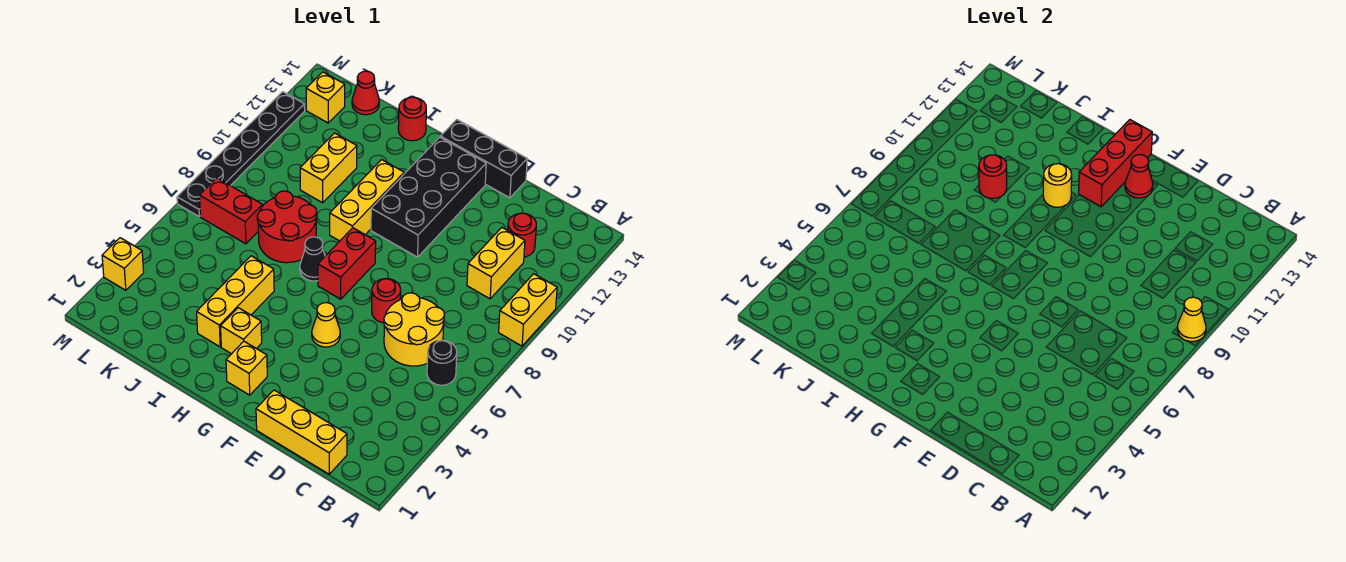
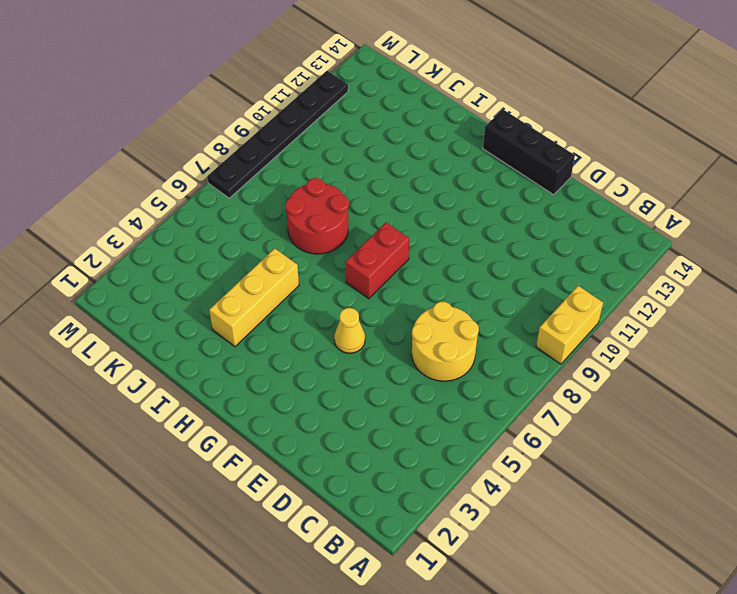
none -> black round brick B6 level 1
none -> yellow brick C1:E1 level 1
none -> yellow brick C10:C11 level 1

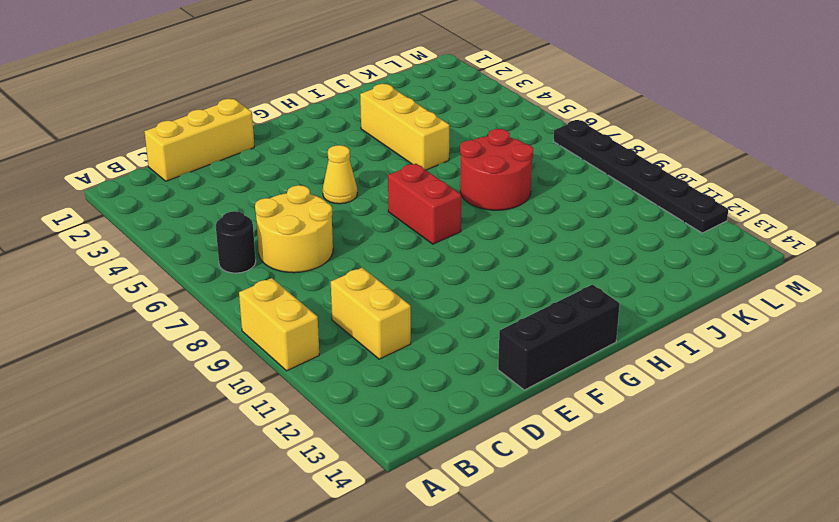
none -> red round brick C12 level 1
none -> red round brick E7 level 1
none -> black brick F10:G13 level 1

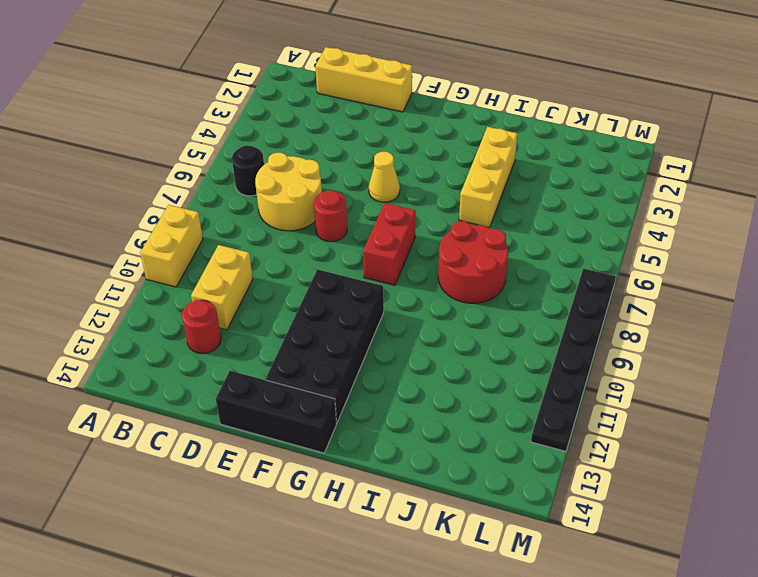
none -> yellow brick G2 level 1
none -> yellow brick H3 level 1
none -> black cone H7 level 1

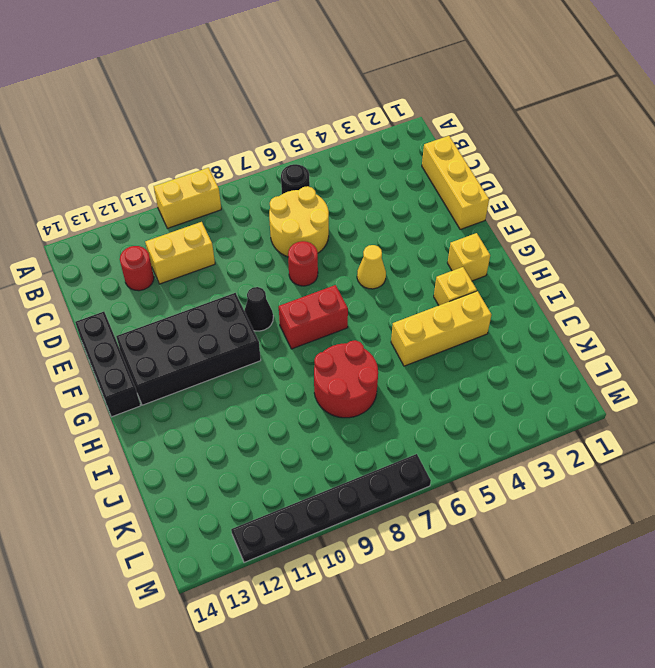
black cone F9 level 1 -> black cone H7 level 1
none -> yellow brick H9:H11 level 1
none -> red round brick I14 level 1
none -> yellow brick J10:J11 level 1

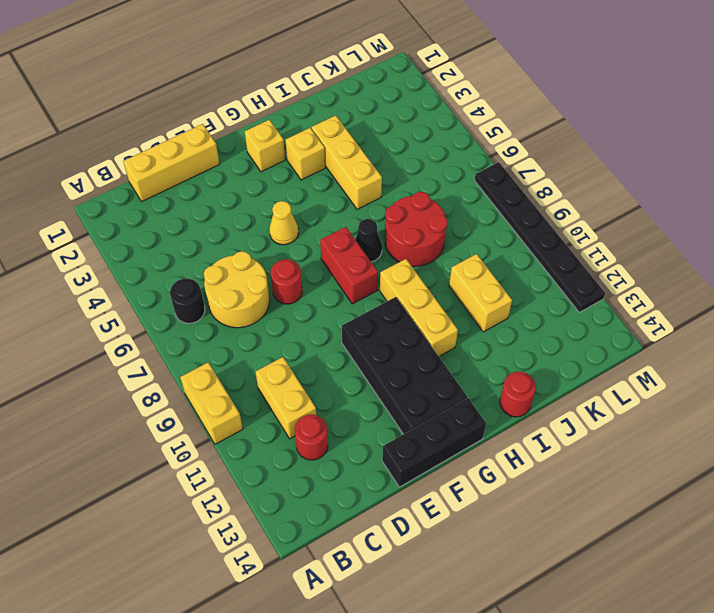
none -> red brick K7:L7 level 1
none -> red cone K14 level 1
none -> yellow brick L13 level 1

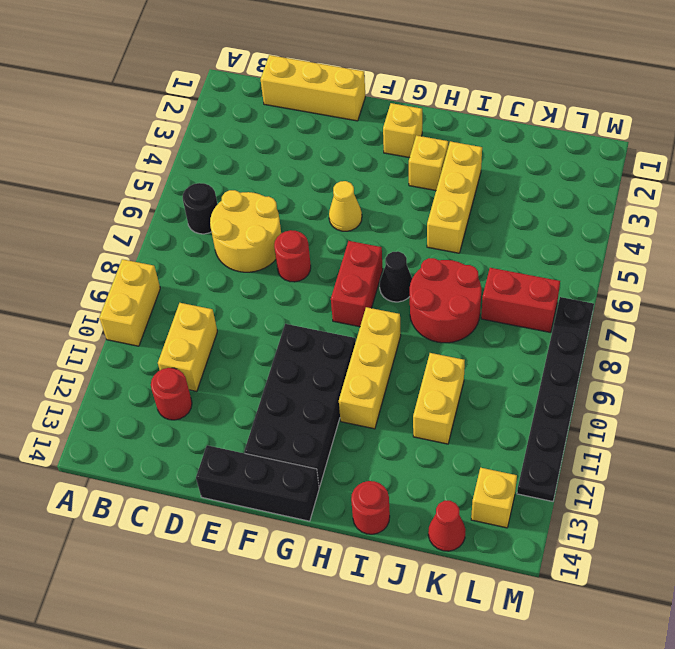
none -> yellow brick M3 level 1
none -> yellow cone A9 level 2
none -> red cone F13 level 2

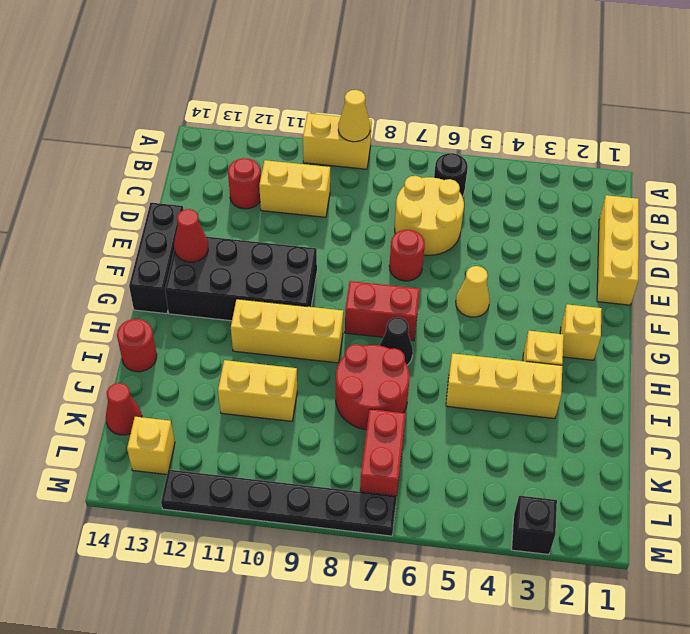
black brick M3 level 1 -> yellow brick M3 level 1
none -> red brick G12:G14 level 2
none -> yellow round brick H11 level 2
none -> red round brick J10 level 2

